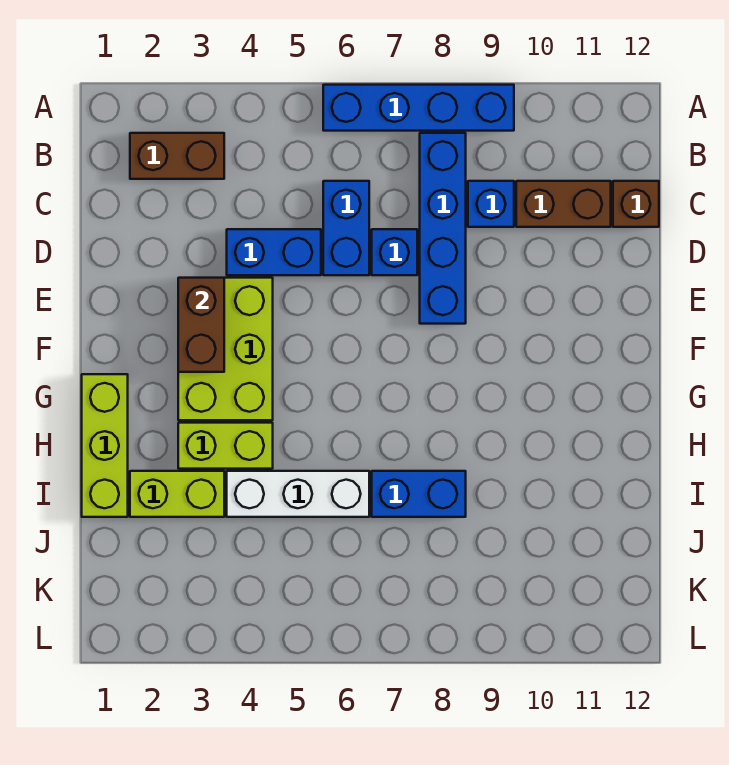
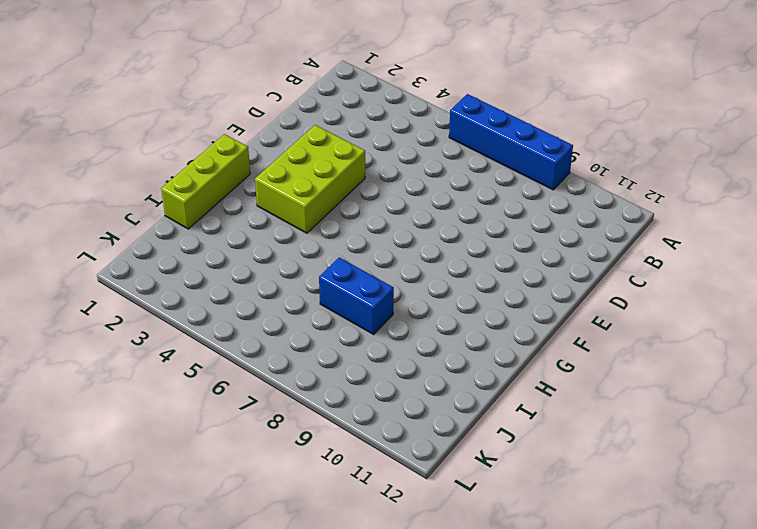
none -> brown brick B2:B3 level 1
none -> blue brick B8:E8 level 1
none -> blue brick C6:D6 level 1

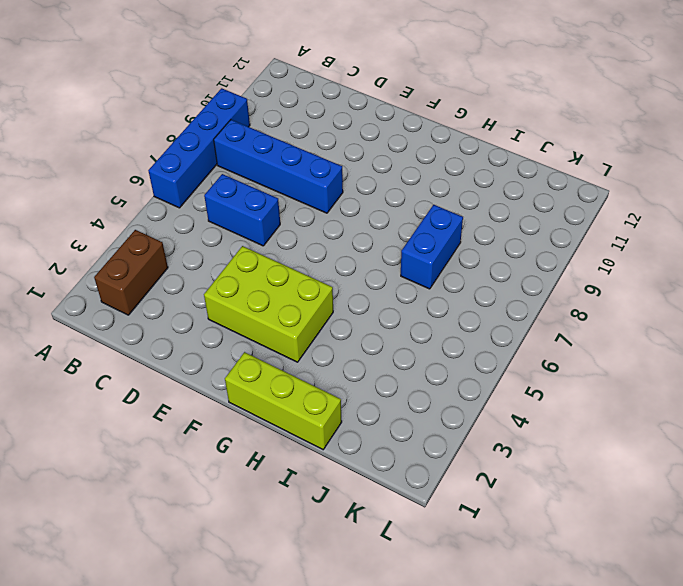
none -> blue brick C9 level 1
none -> brown brick C10:C11 level 1
none -> brown brick C12 level 1

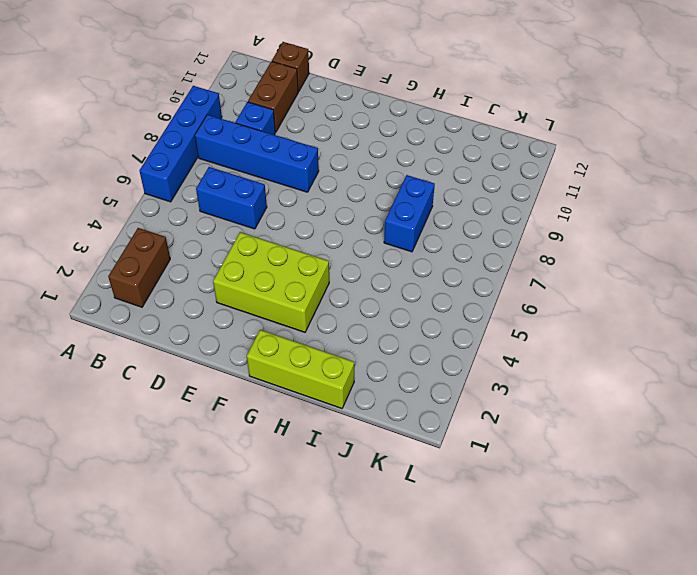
none -> blue brick D4:D5 level 1
none -> blue brick D7 level 1
none -> lime brick H3:H4 level 1

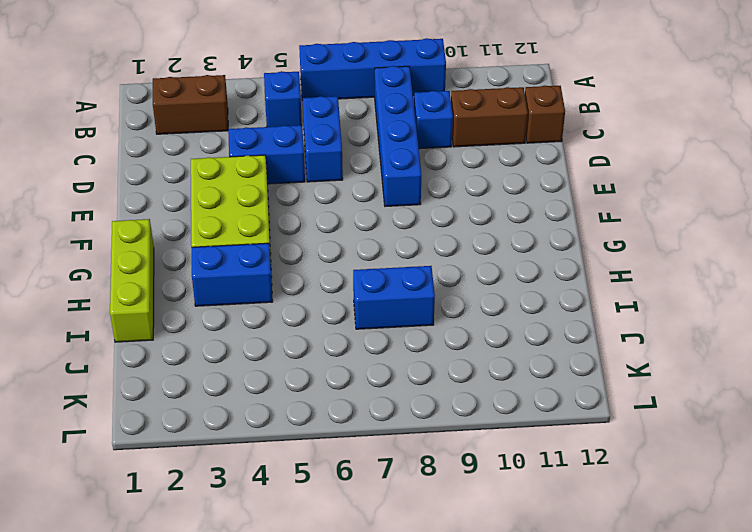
blue brick B5 level 1 -> blue brick D7 level 1
blue brick H3:H4 level 1 -> lime brick H3:H4 level 1
none -> lime brick I2:I3 level 1
none -> white brick I4:I6 level 1
none -> brown brick E3:F3 level 2

